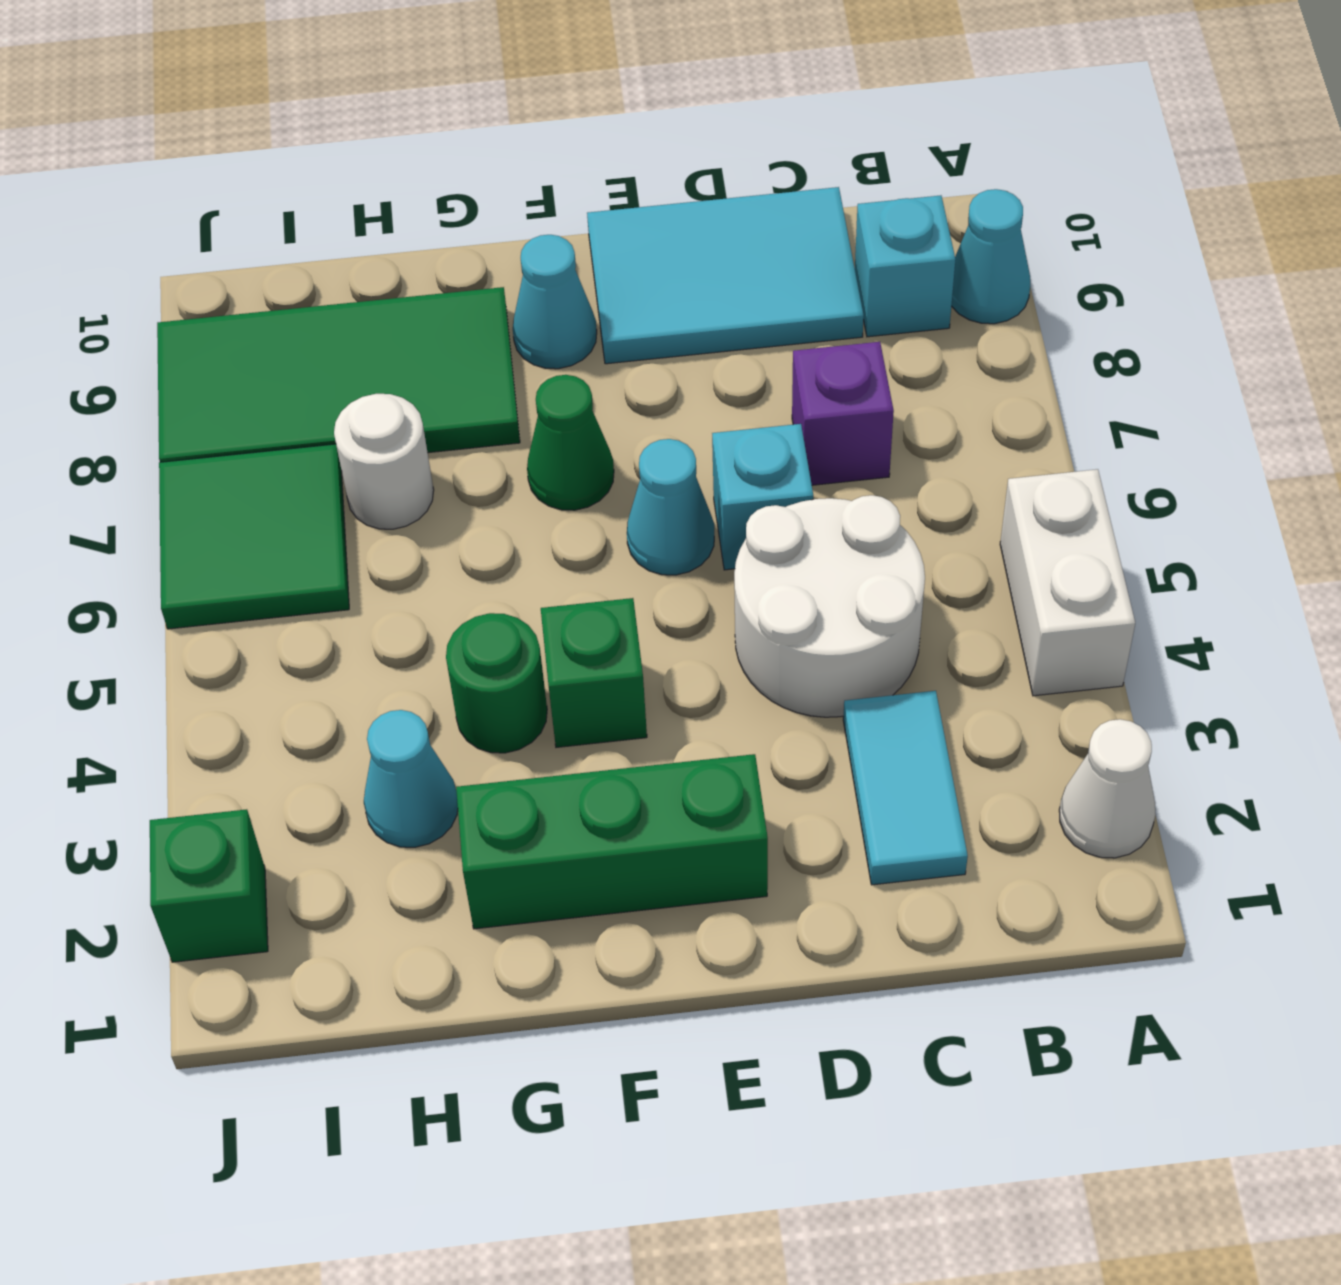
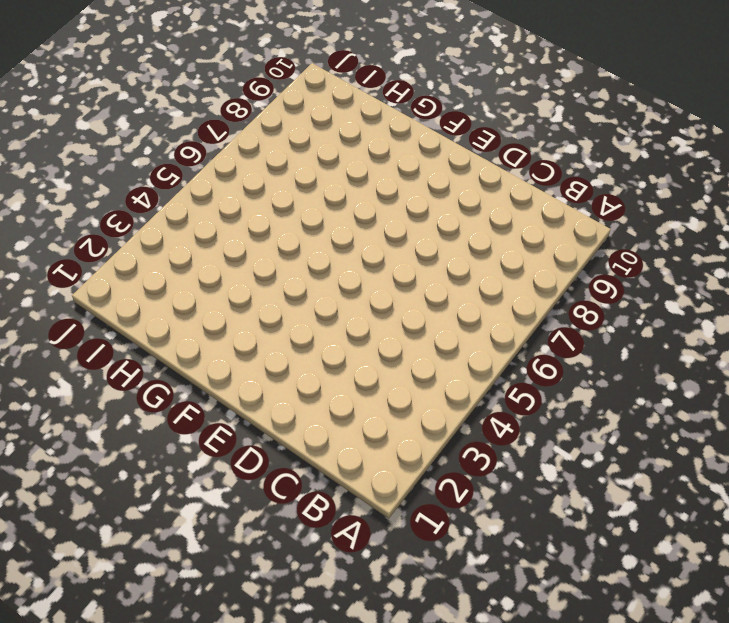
none -> white cone A2 level 1
none -> white brick A4:A5 level 1
none -> cyan cone A9 level 1

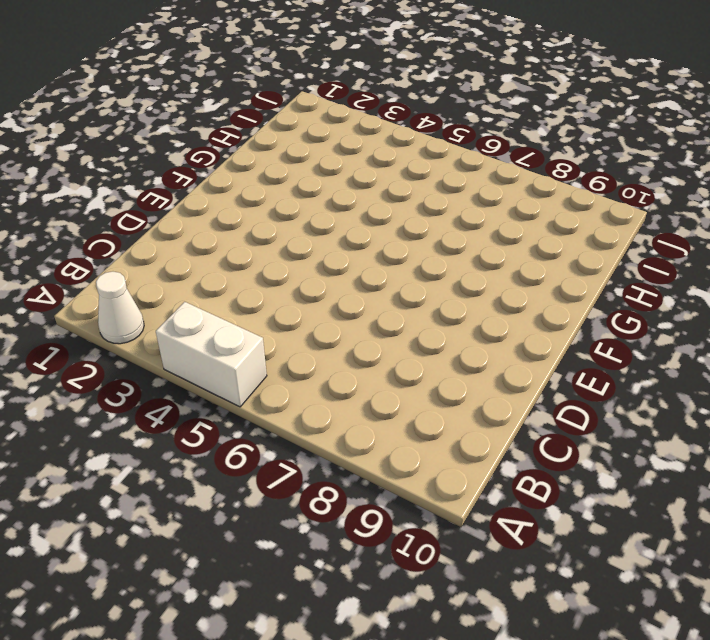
none -> cyan cone A9 level 1
none -> cyan brick B9 level 1
none -> cyan tile C2:C3 level 1

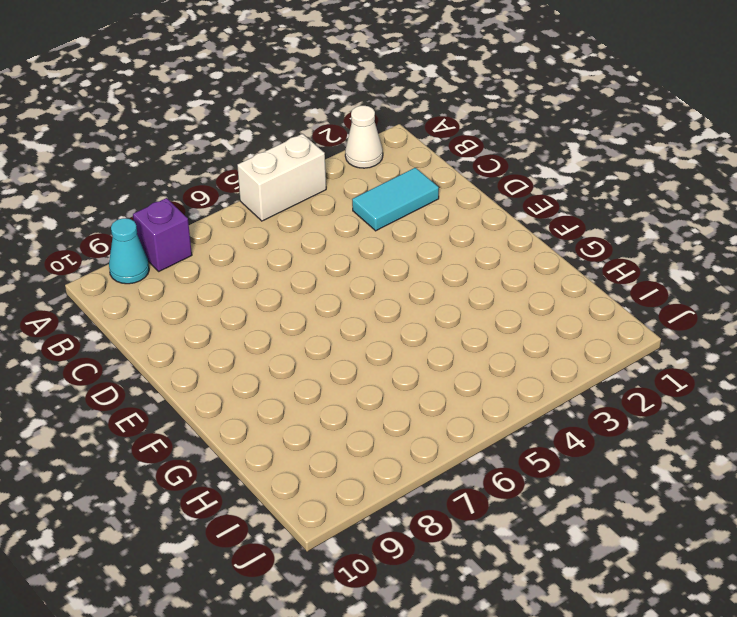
purple brick A8 level 1 -> purple brick C7 level 1
none -> cyan brick B9 level 1
none -> white round brick C4:D5 level 1
none -> cyan tile C9:E10 level 1

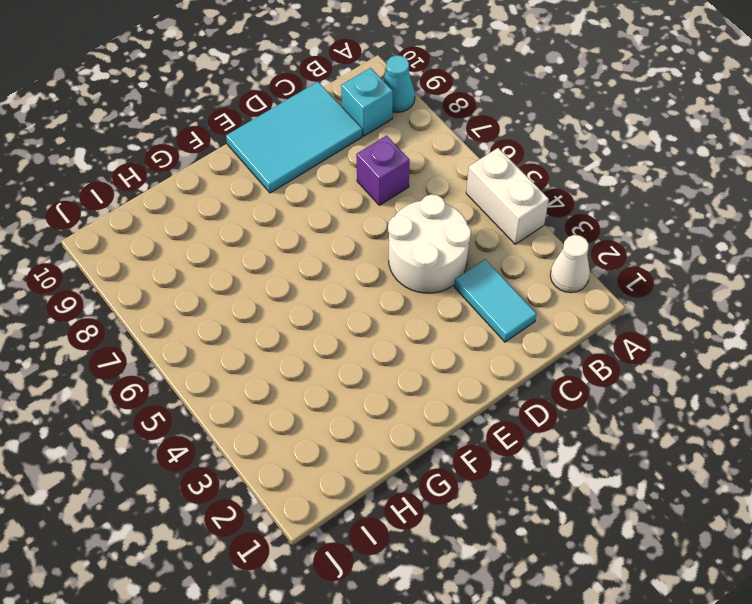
none -> cyan brick D6 level 1
none -> green brick E2:G2 level 1
none -> cyan cone E6 level 1

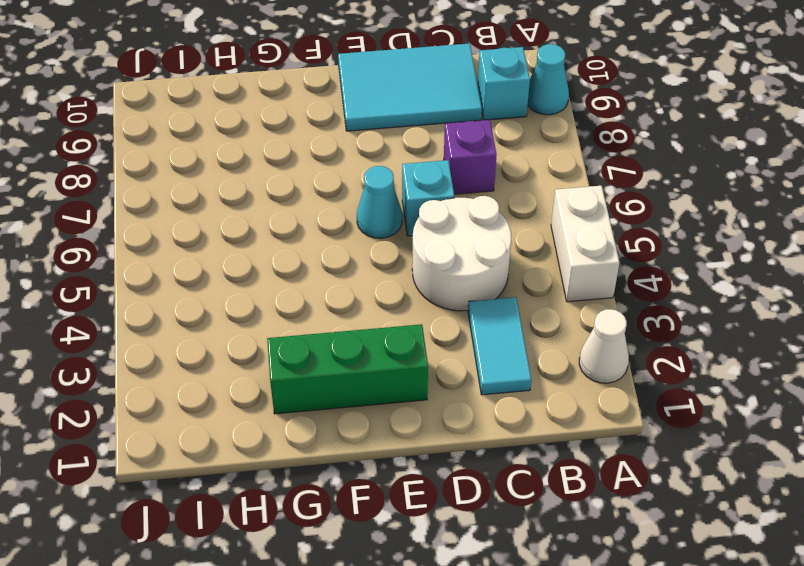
none -> green brick F4 level 1
none -> green cone F7 level 1
none -> cyan cone F9 level 1

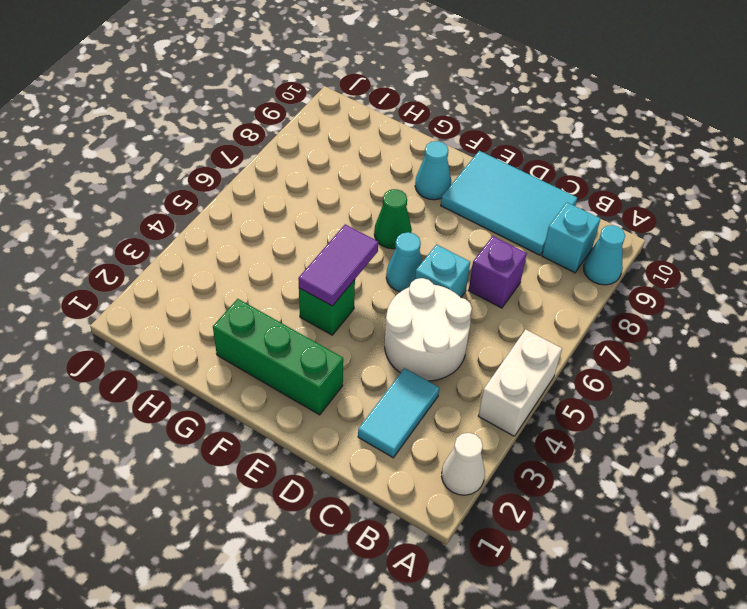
purple tile F4:F5 level 2 -> none
none -> green round brick G4 level 1
none -> green tile G8:J9 level 1
none -> cyan cone H3 level 1

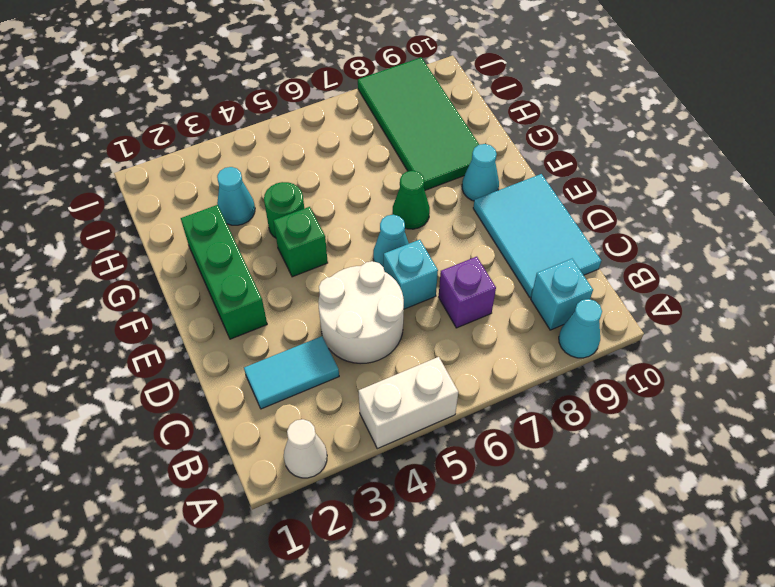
none -> white round brick H7 level 1
none -> green tile I6:J7 level 1
none -> green brick J2 level 1

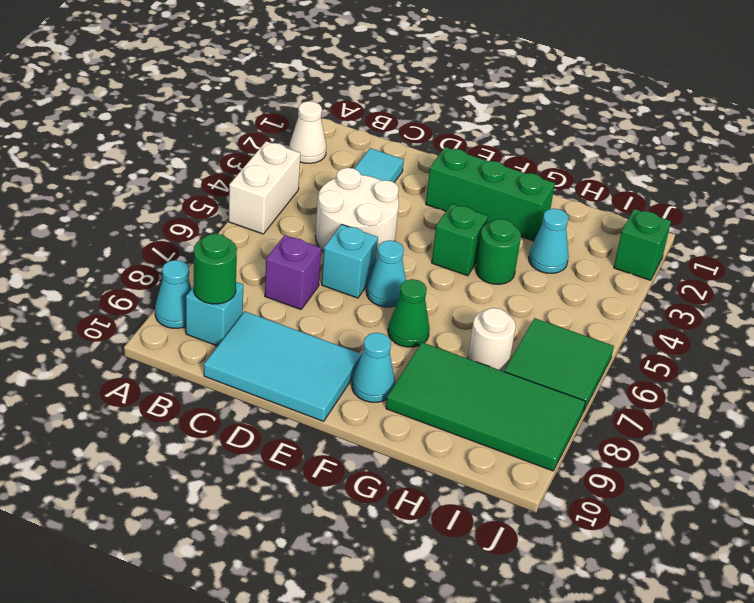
green round brick B9 level 2 -> none

